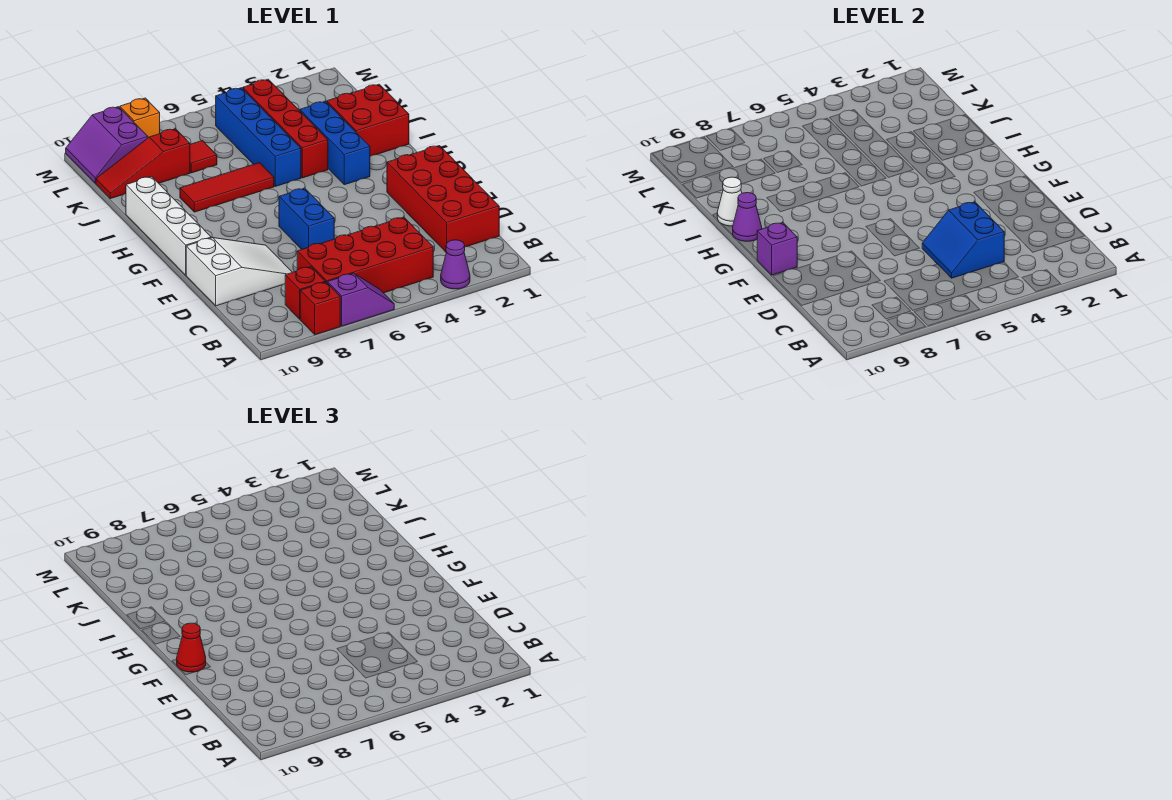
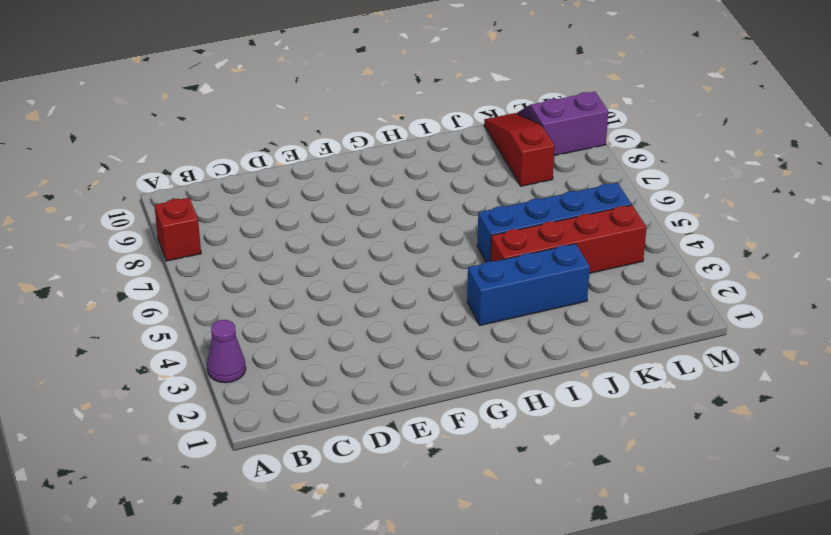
none -> purple slope A6:A7 level 1 top 7
none -> red brick B4:C7 level 1
none -> red brick B8 level 1

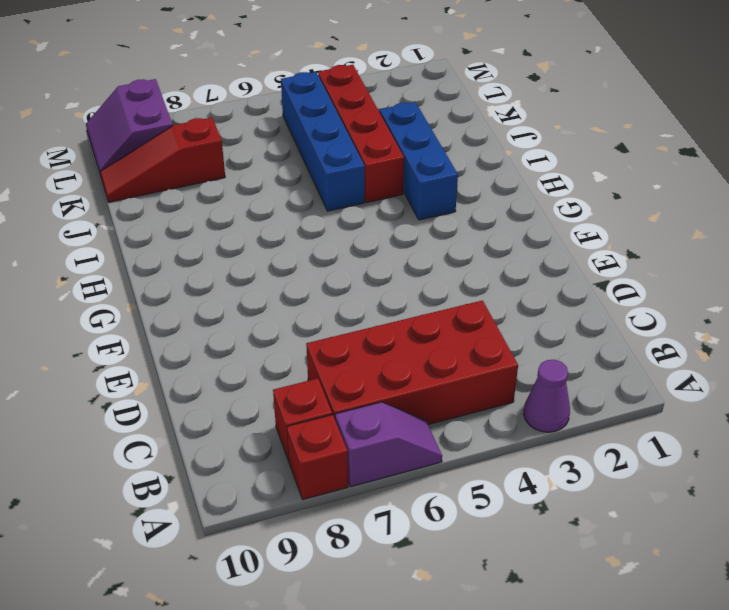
none -> red brick C1:F2 level 1
none -> white slope D8:E10 level 1 top 10
none -> blue brick E6:F6 level 1

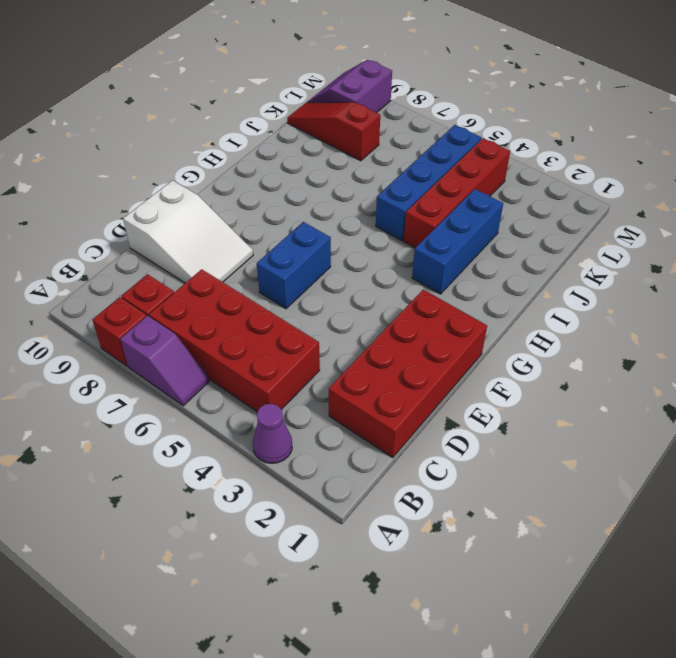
none -> white brick F10:I10 level 1
none -> red brick I1:J2 level 1
none -> red tile I6:I8 level 1

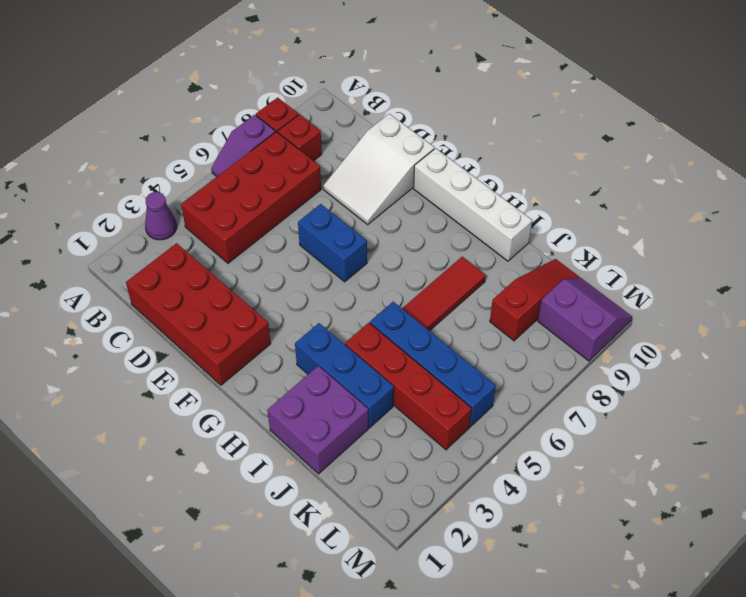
purple brick I1:J2 level 1 -> red brick I1:J2 level 1
none -> red tile K7 level 1
none -> orange brick M8 level 1
none -> blue slope C4:D5 level 2 top 4

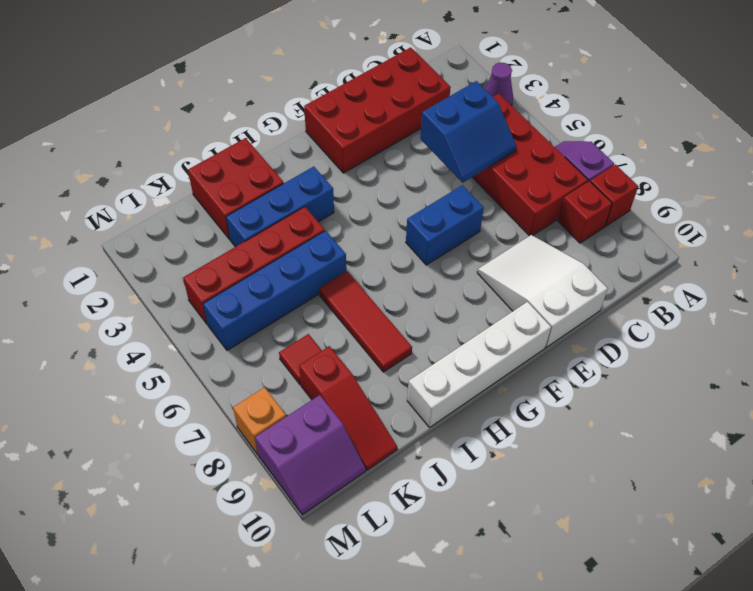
none -> purple brick F10 level 2
none -> purple cone H10 level 2
none -> white cone I10 level 2

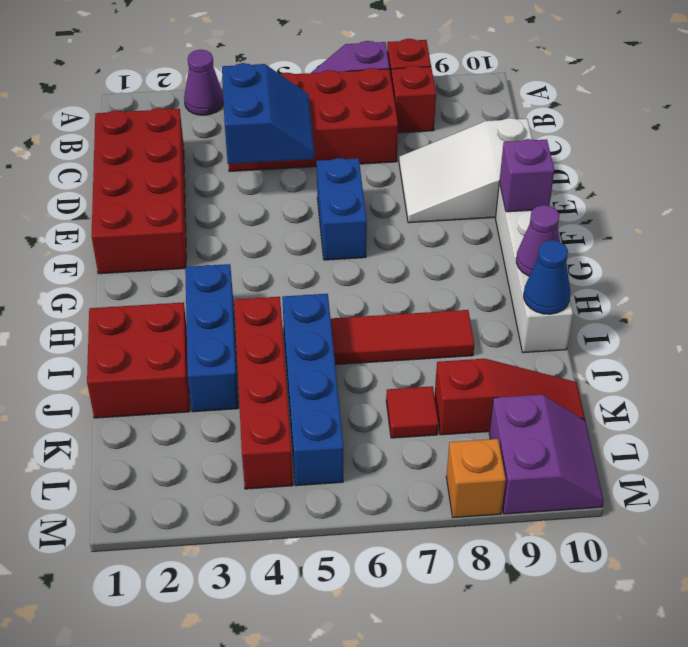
blue cone I10 level 2 -> white cone I10 level 2
none -> red cone F10 level 3

